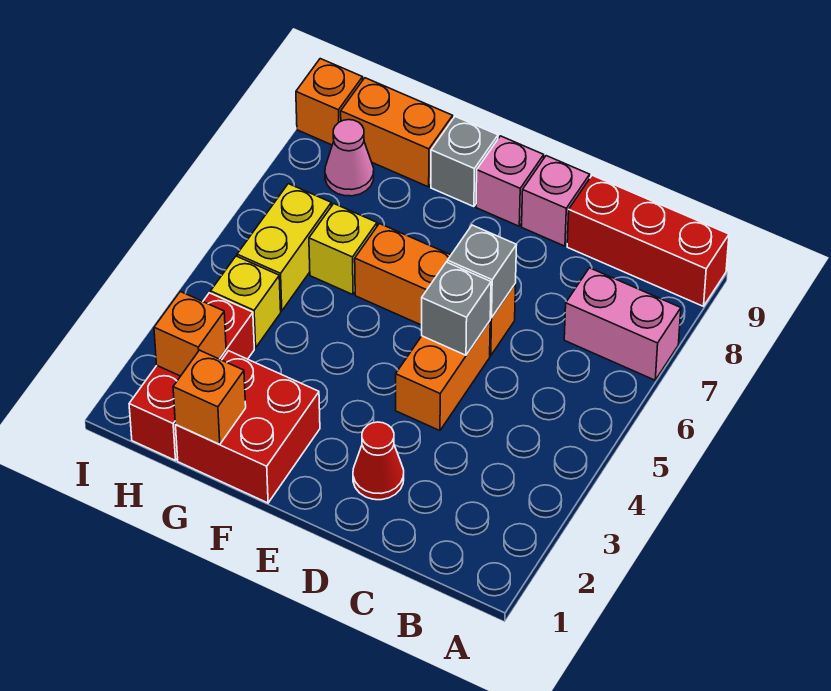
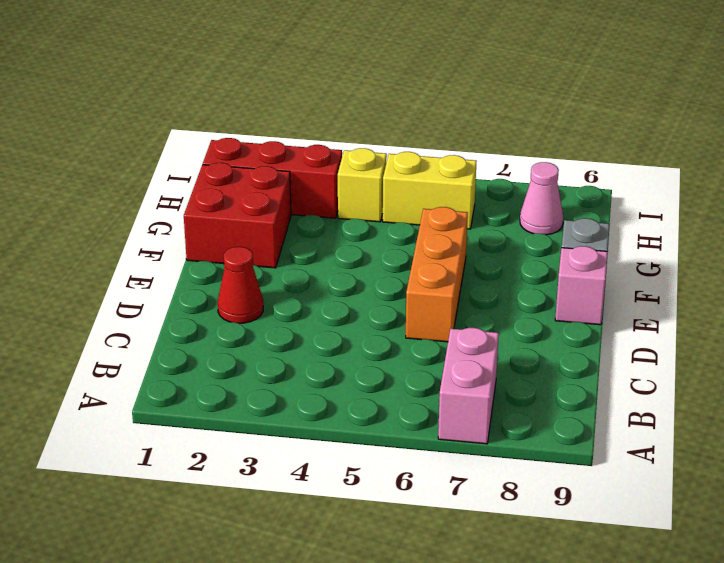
none -> red brick A9:C9 level 1
none -> orange brick D4:D5 level 1
none -> pink brick D9 level 1

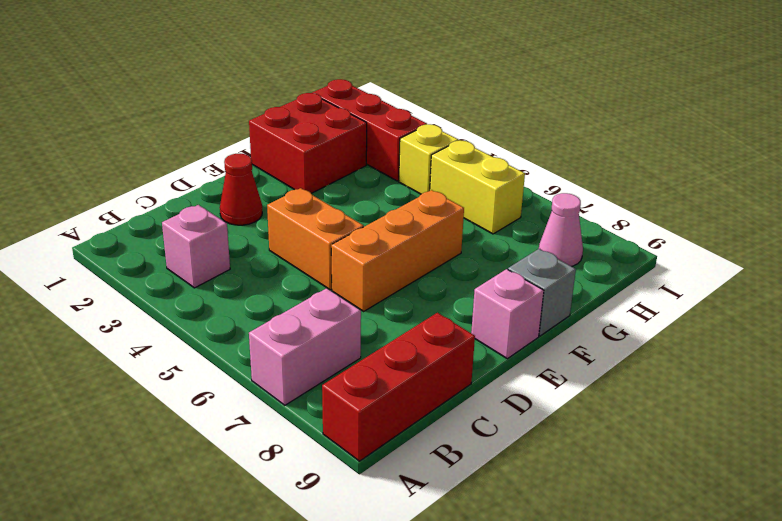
pink brick B3 level 1 -> pink brick D9 level 1
none -> yellow brick G6 level 1
none -> orange brick G9:H9 level 1
none -> orange brick I9 level 1

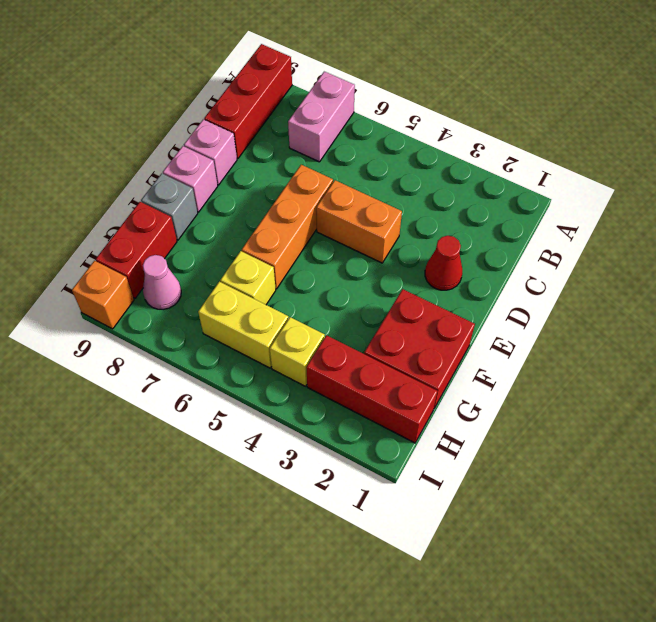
red brick G9:H9 level 1 -> orange brick G9:H9 level 1
none -> grey brick D5 level 2
none -> grey brick D6 level 2
none -> orange brick G1 level 2

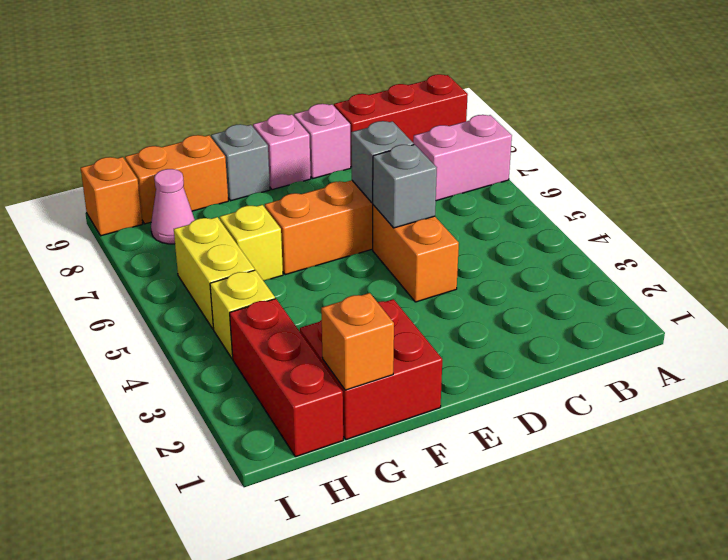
none -> red cone D2 level 1
none -> orange brick H2 level 2

